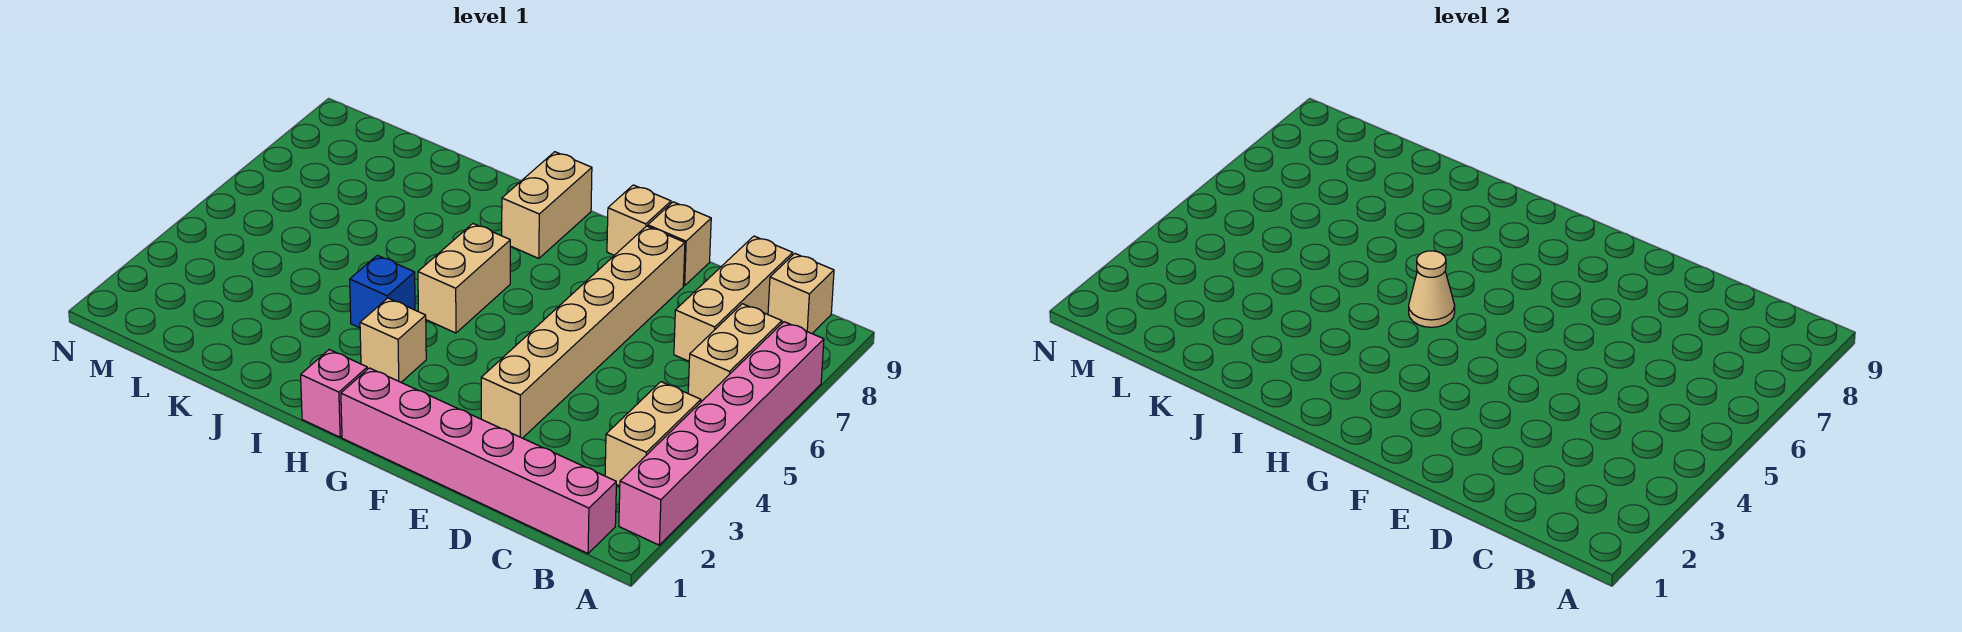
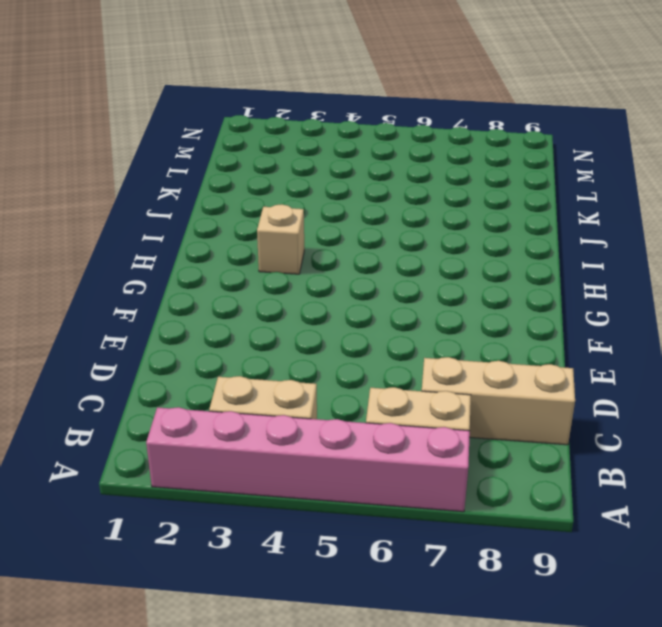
none -> pink brick B1:G1 level 1
none -> tan brick B9 level 1
none -> tan brick E3:E8 level 1

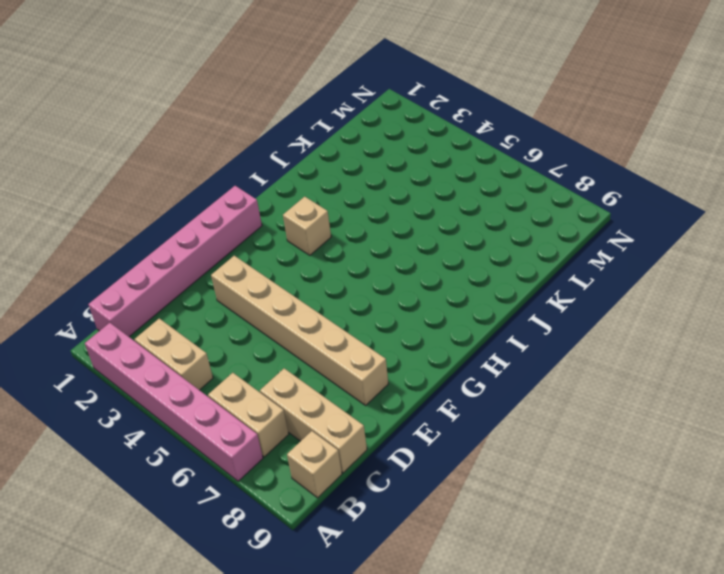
none -> tan brick E9 level 1
none -> tan brick F9 level 1
none -> pink brick H1 level 1

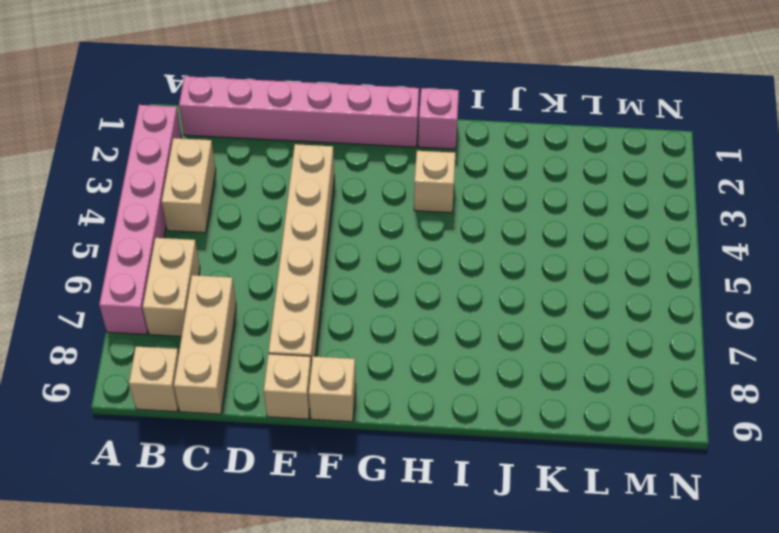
none -> tan brick H5:H6 level 1
none -> tan brick H8:H9 level 1
none -> blue brick I4 level 1

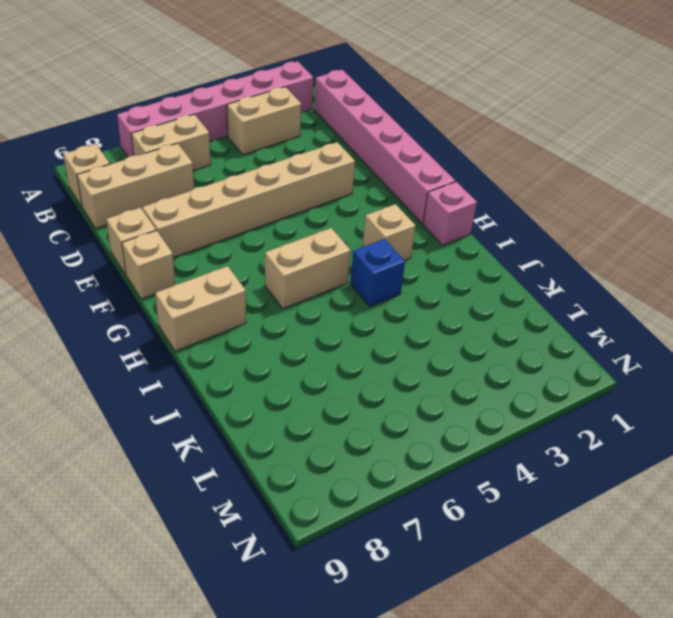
none -> tan cone H5 level 2

